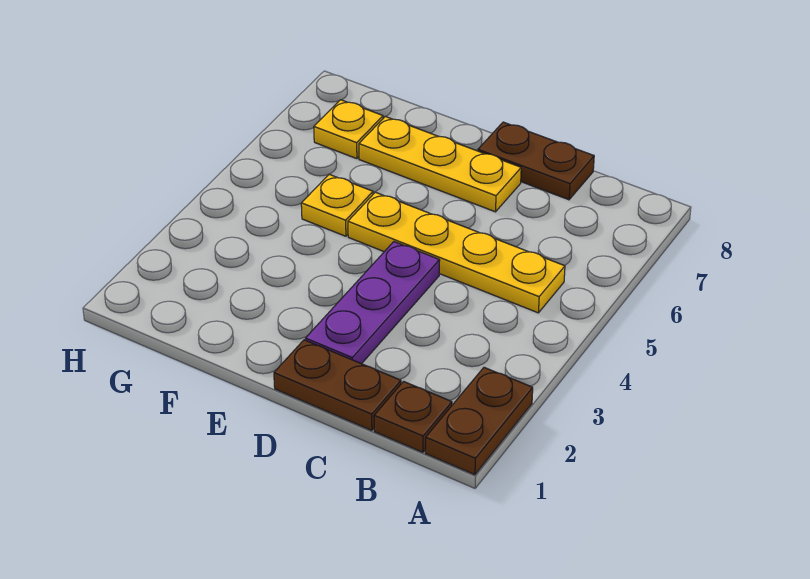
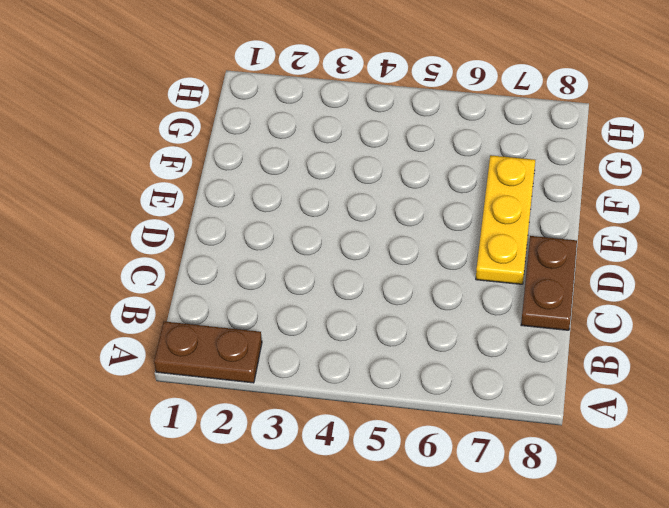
none -> brown plate B1 level 1
none -> yellow plate B5:E5 level 1

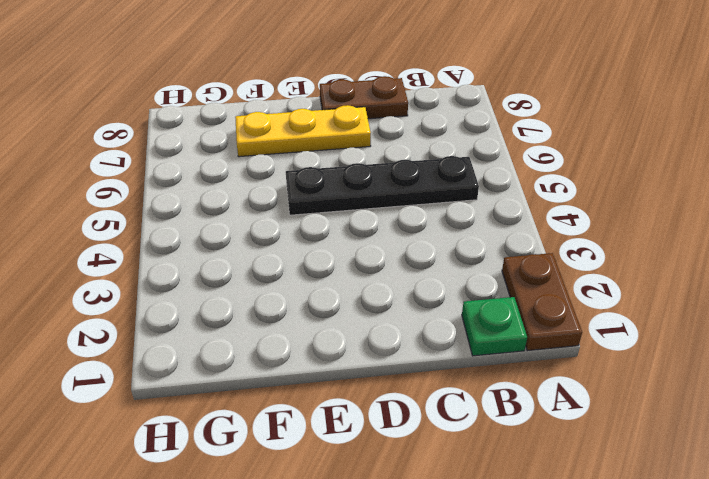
green plate B1 level 1 -> brown plate B1 level 1
black plate B5:E5 level 1 -> yellow plate B5:E5 level 1
none -> brown plate C1:D1 level 1
none -> purple plate D2:D4 level 1

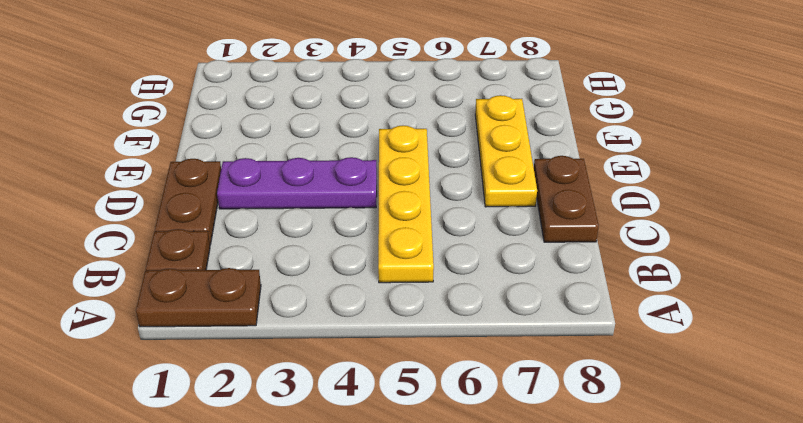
none -> yellow plate F5 level 1
none -> yellow plate G7 level 1

